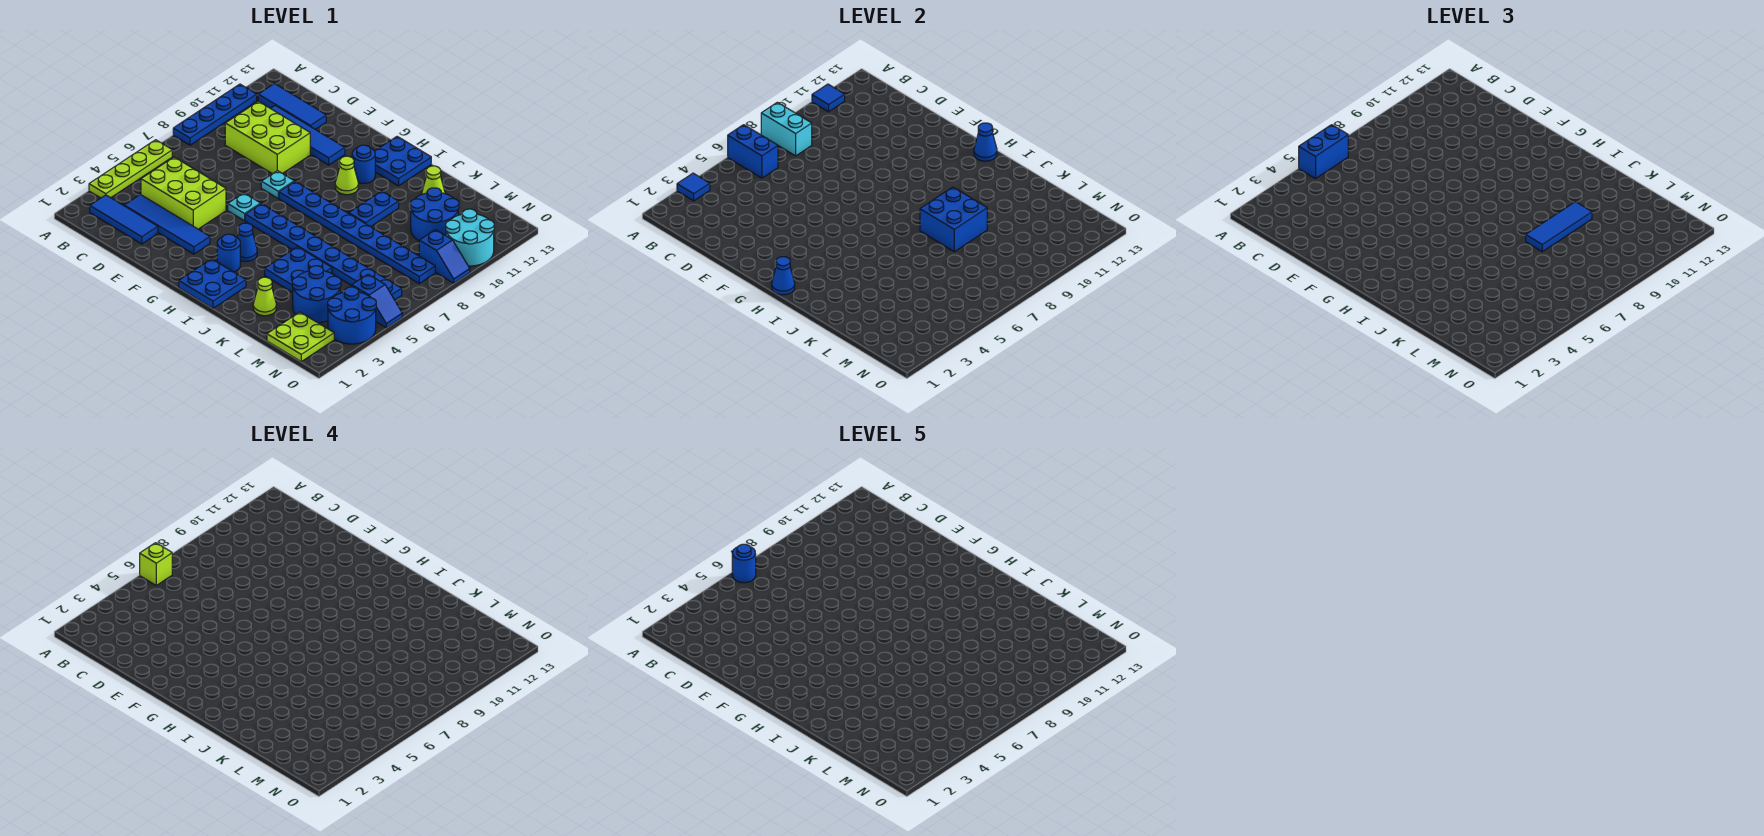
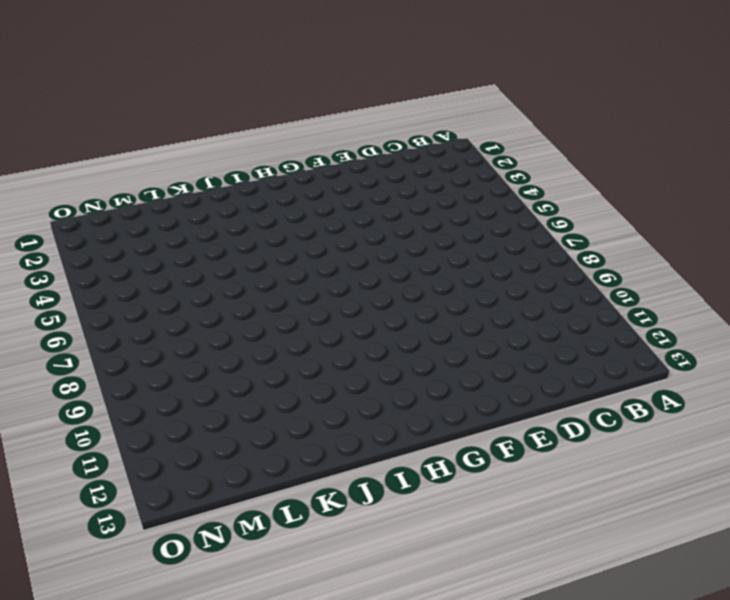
none -> lime plate A3:A6 level 1
none -> blue plate A8:A11 level 1
none -> blue tile B2:D2 level 1
none -> blue tile B12:D12 level 1

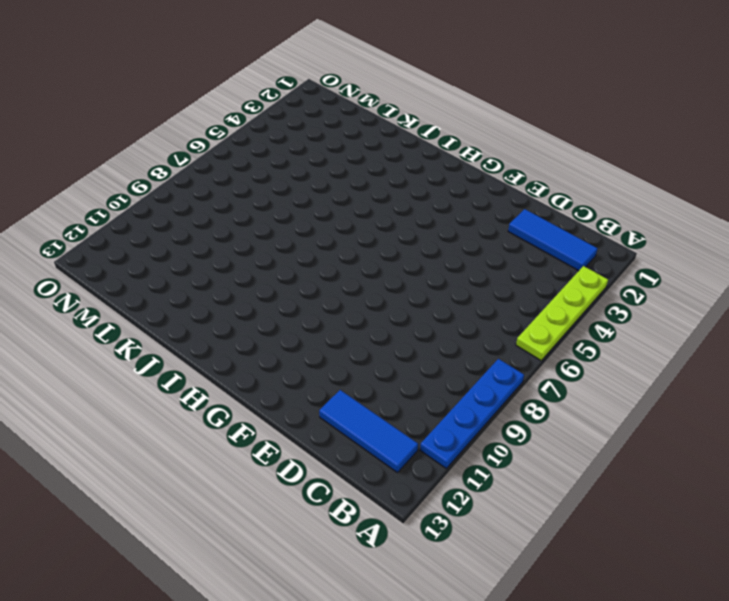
none -> blue tile C3:F3 level 1
none -> lime brick C4:E5 level 1
none -> lime brick C9:E10 level 1
none -> blue tile C11:F11 level 1

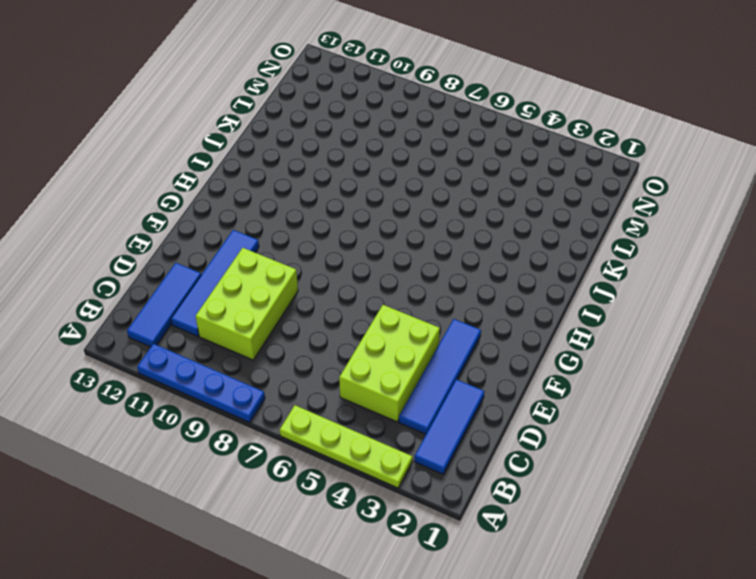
none -> cyan plate F6 level 1
none -> cyan plate F8 level 1
none -> blue plate G6:N6 level 1
none -> blue plate G8:N8 level 1

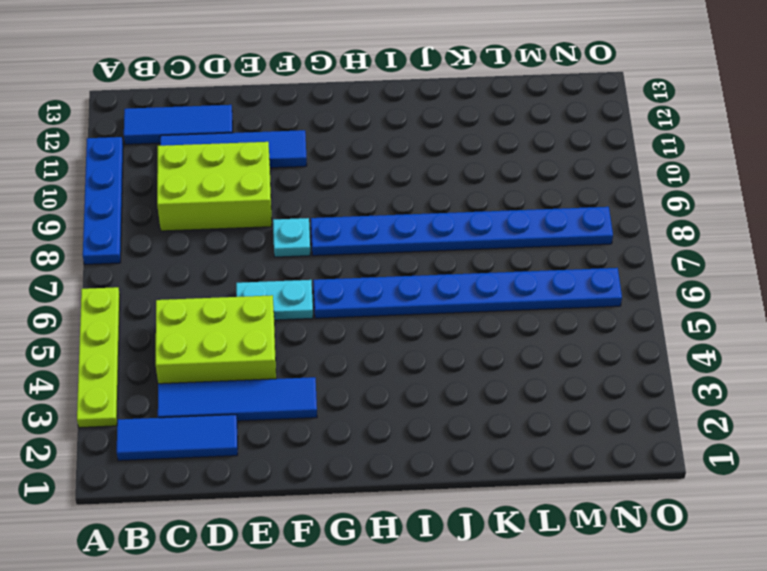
cyan plate E6:F6 level 1 -> cyan plate F6 level 1
none -> blue plate H1:I2 level 1
none -> blue round brick H3 level 1
none -> blue cone H4 level 1
none -> lime cone H10 level 1

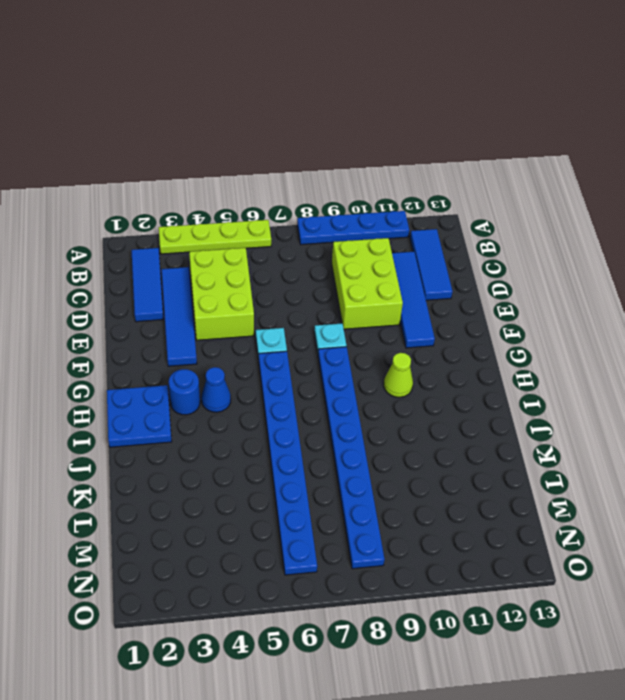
none -> blue round brick H11 level 1
none -> blue plate H12:I13 level 1
none -> blue plate J4:K5 level 1
none -> blue plate J9:J10 level 1

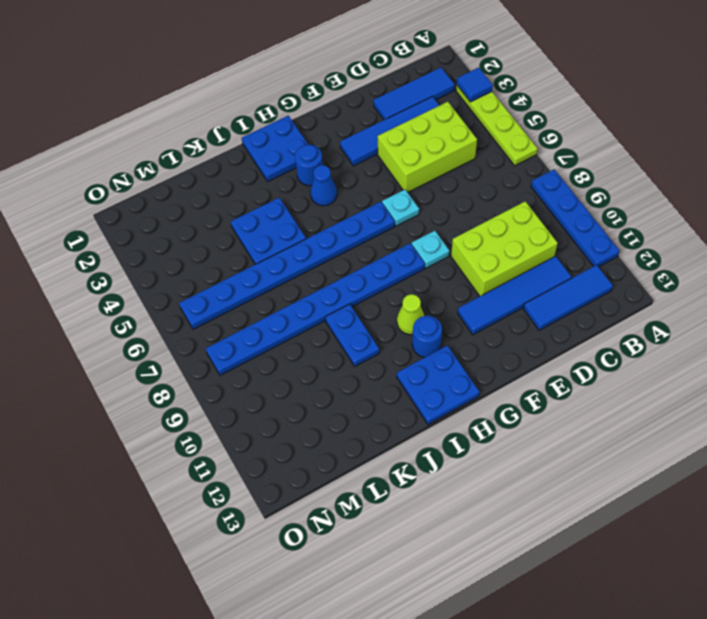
none -> lime cone K2 level 1
none -> lime cone K12 level 1
none -> blue round brick L3:M4 level 1
none -> blue round brick L10:M11 level 1

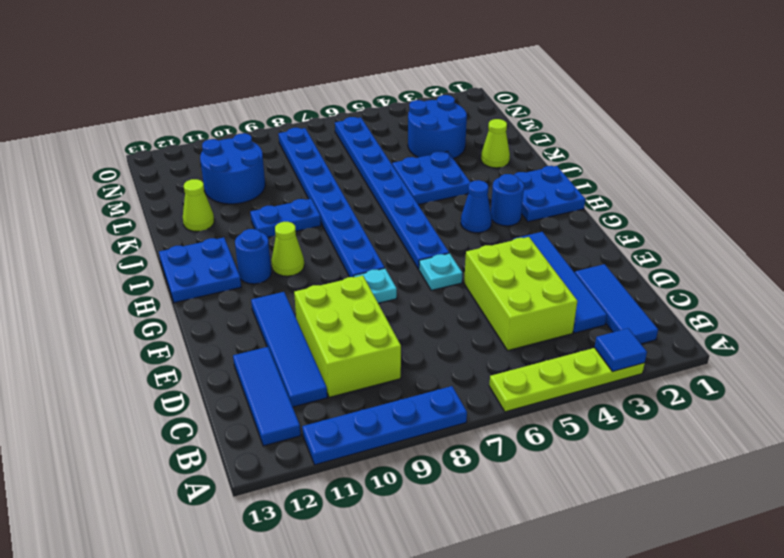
none -> lime plate M1:N2 level 1
none -> blue round brick N3:O4 level 1
none -> blue slope N5:O5 level 1 top N
none -> blue slope N9:O9 level 1 top N

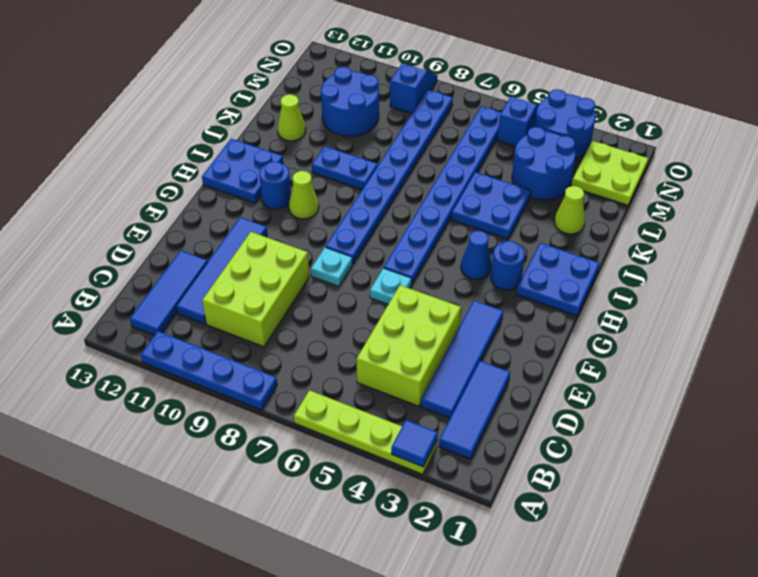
none -> cyan round brick N10:O11 level 1
none -> blue brick A6:B6 level 2
none -> cyan brick A8:B8 level 2
none -> blue tile A11 level 2

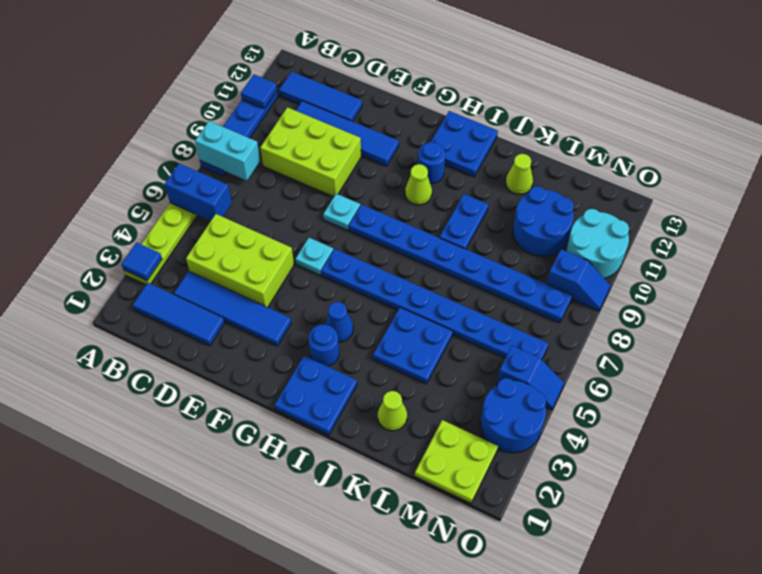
none -> blue round brick L3:M4 level 1
none -> blue cone H1 level 2
none -> blue cone H13 level 2
none -> blue brick J8:K9 level 2

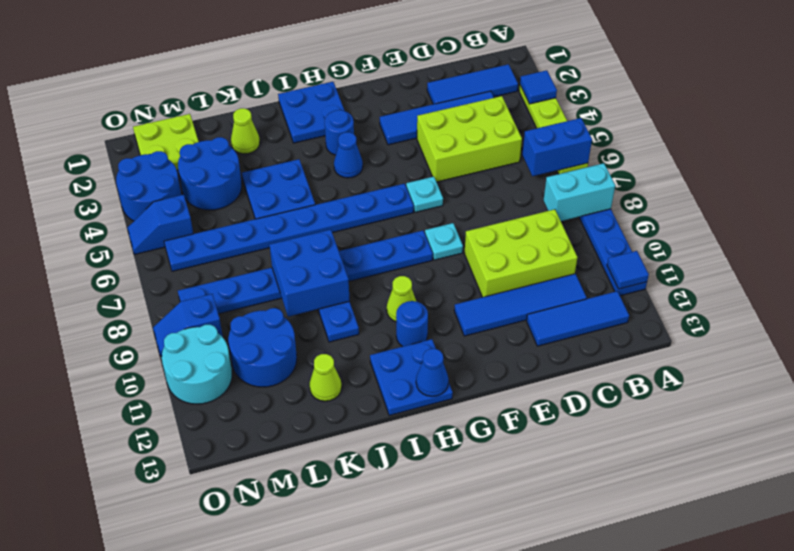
none -> blue cone H1 level 2
none -> blue brick A5:A6 level 3
none -> blue tile K8:K10 level 3
none -> lime brick A6 level 4

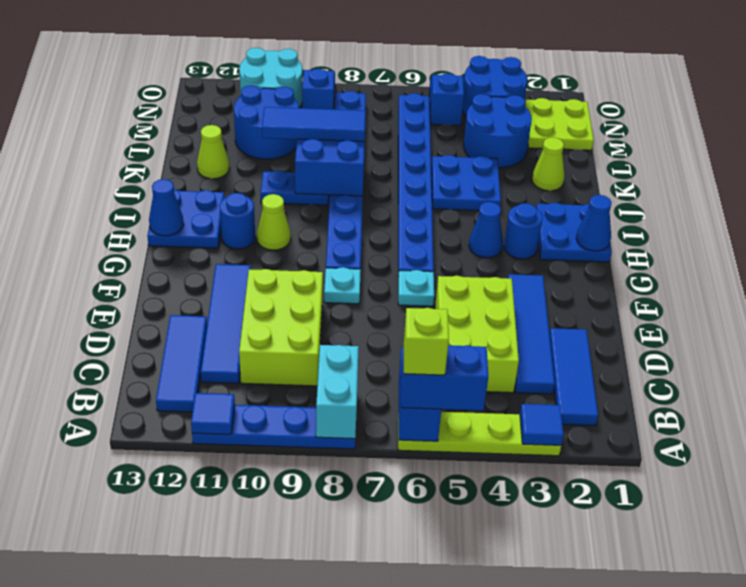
none -> blue round brick A6 level 5

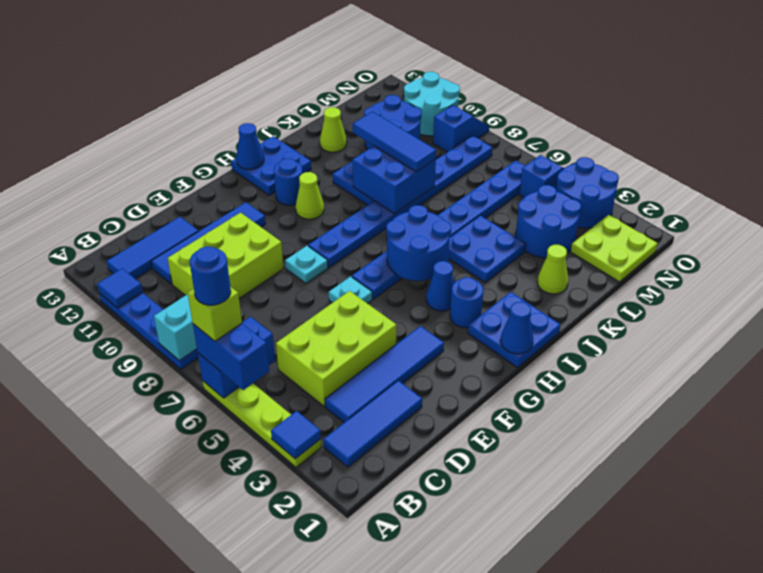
blue round brick H5:I6 level 2 -> none

